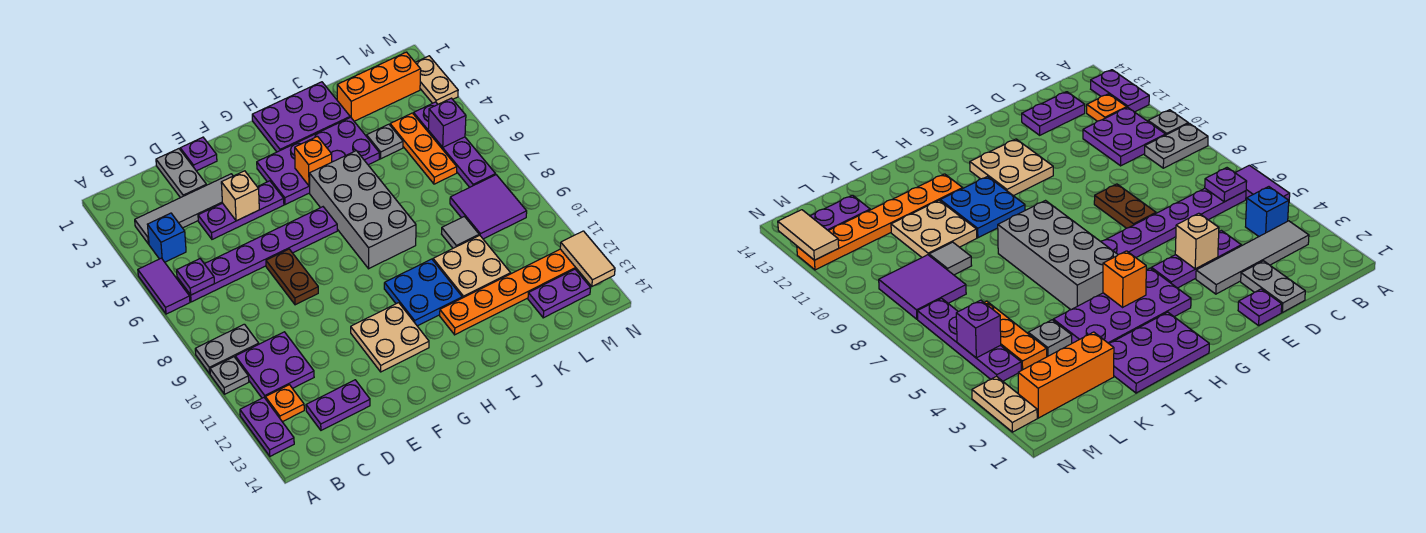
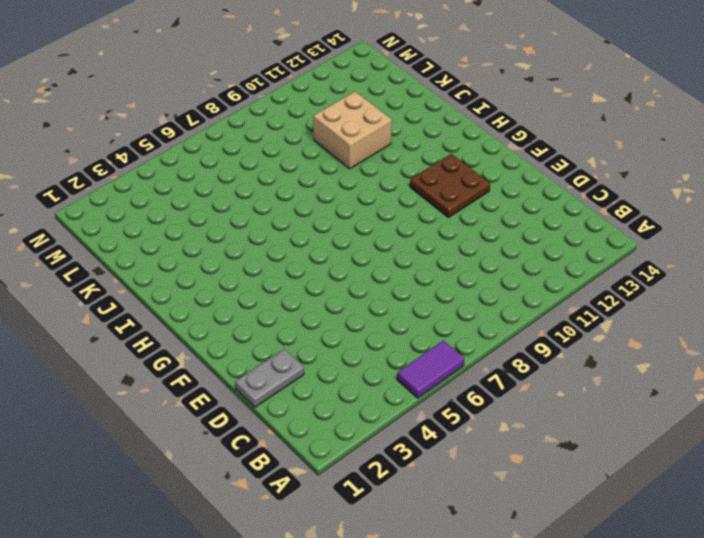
brown plate F11:G12 level 1 -> tan plate F11:G12 level 1
tan brick J10:K11 level 1 -> tan plate J10:K11 level 1
none -> grey plate A9:B9 level 1
none -> grey plate A10 level 1
none -> purple plate A12:A13 level 1
none -> grey tile B3:E3 level 1

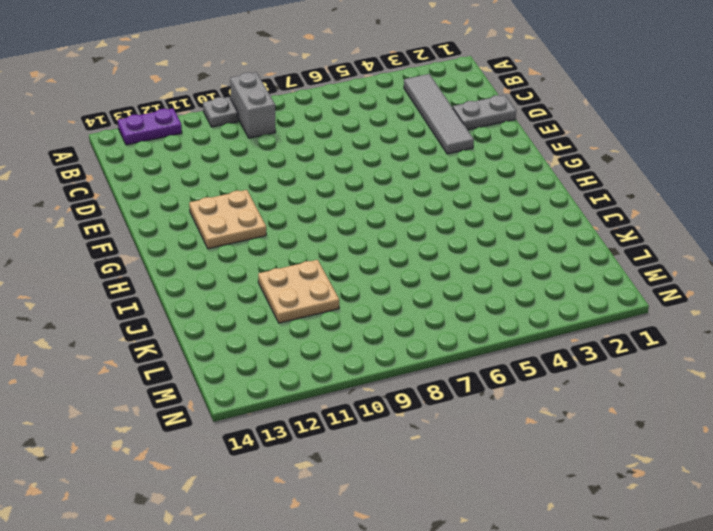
grey brick A9:B9 level 1 -> grey plate A9:B9 level 1
none -> purple tile A5:A6 level 1
none -> blue brick B4 level 1
none -> purple plate B6:G6 level 1
none -> purple plate B10:C11 level 1

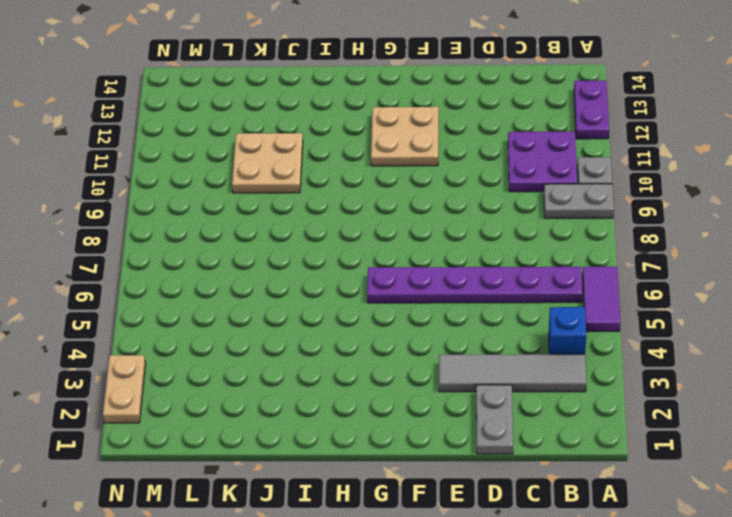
none -> orange plate B12 level 1
none -> purple plate C13:D13 level 1
none -> purple plate D4:F4 level 1
none -> purple plate E1 level 1

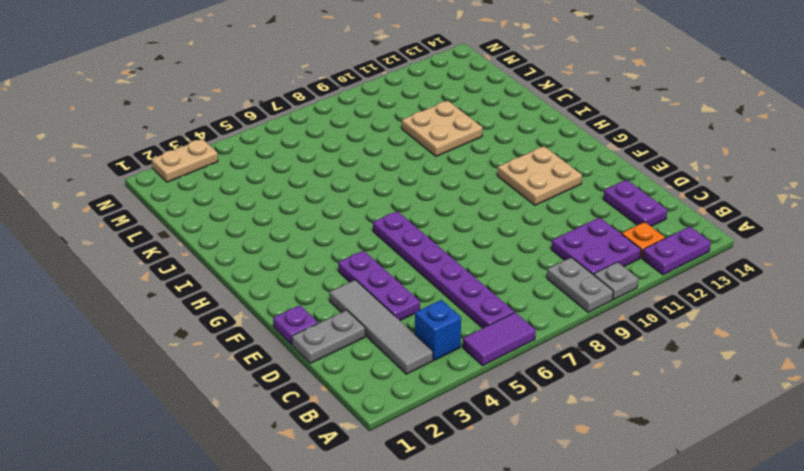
none -> brown plate E7:E8 level 1
none -> purple plate G3:J4 level 1
none -> purple plate H1:J2 level 1
none -> grey brick H5:I8 level 1

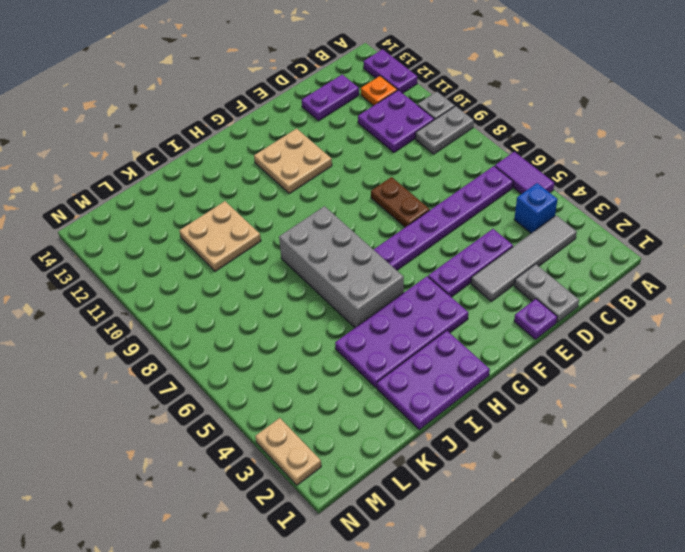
none -> blue plate H10:I11 level 1
none -> orange plate I12:N12 level 1
none -> orange brick K2:M2 level 1
none -> grey plate K4 level 1

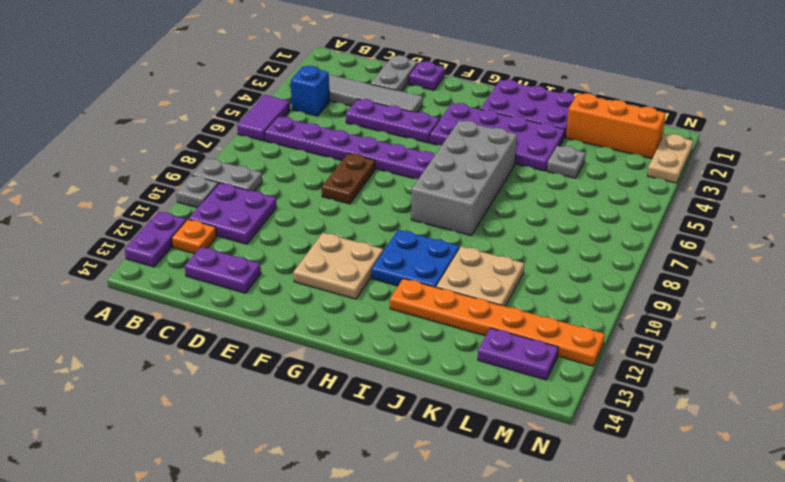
none -> grey tile K9 level 1
none -> orange plate L4:L6 level 1
none -> purple tile L8:M9 level 1
none -> purple plate M4:M7 level 1

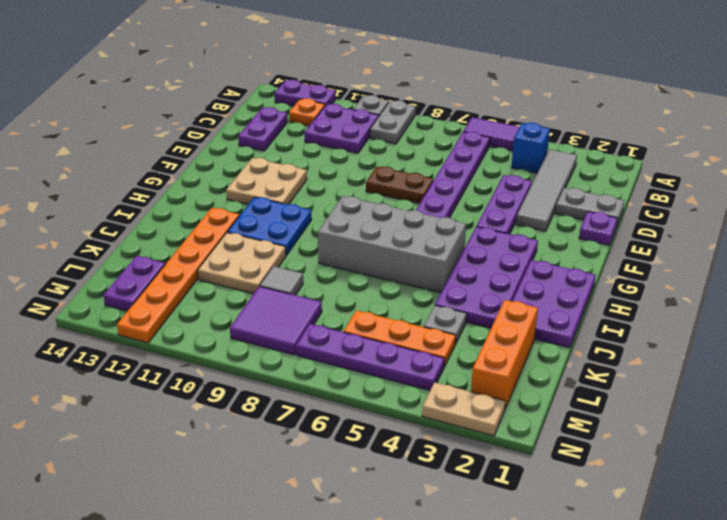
none -> purple plate B6 level 2
none -> tan brick E4 level 2
none -> orange brick H4 level 2
none -> purple brick M5 level 2

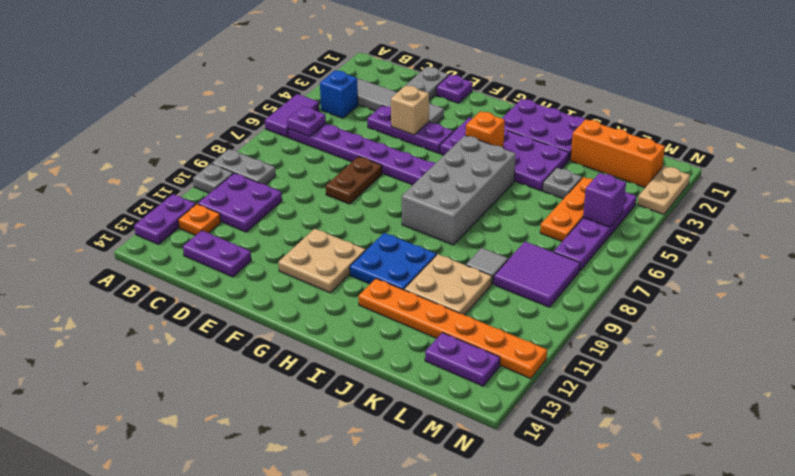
none -> tan tile N12:N13 level 2

